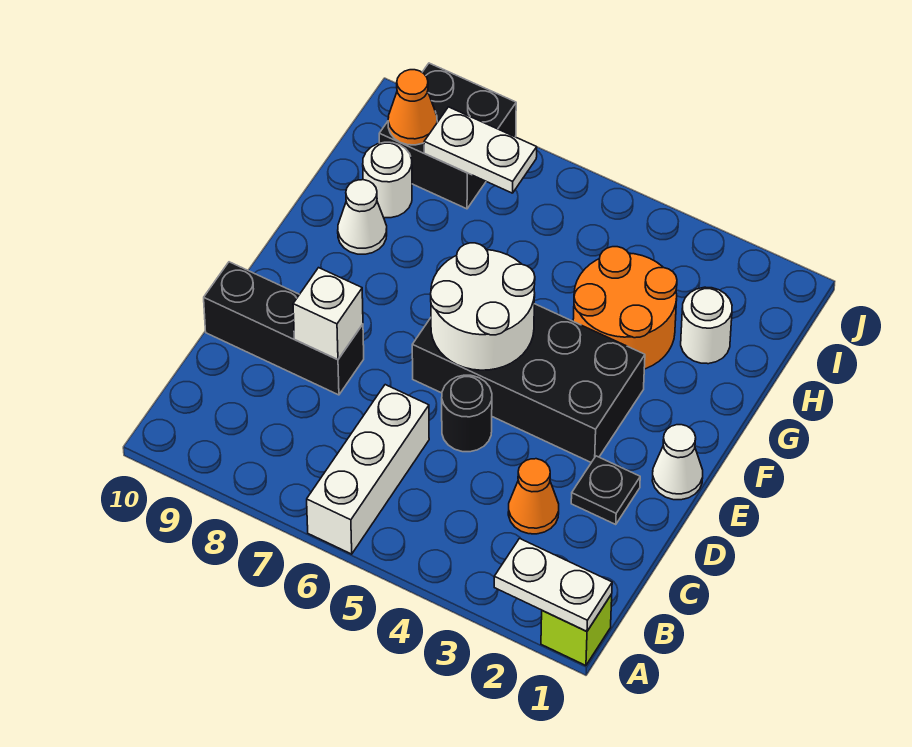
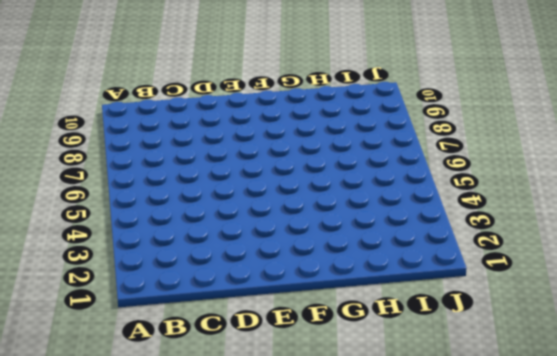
none -> lime brick A1 level 1
none -> white brick A6:C6 level 1
none -> orange cone C3 level 1

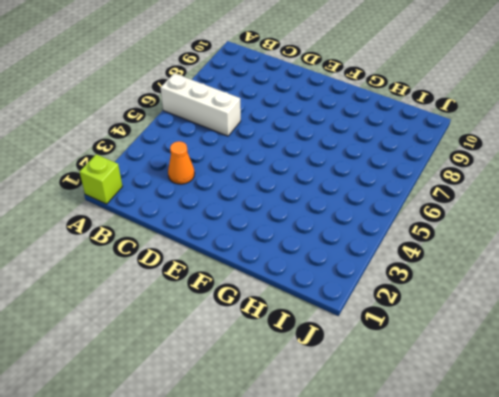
none -> black plate D2 level 1
none -> black round brick D5 level 1
none -> black brick D8:D10 level 1

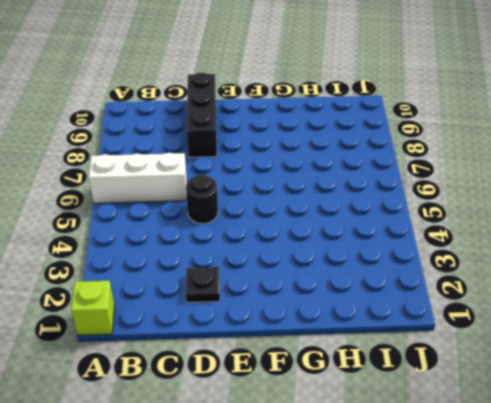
none -> orange cone C3 level 1
none -> white cone E1 level 1
none -> black brick E3:F6 level 1

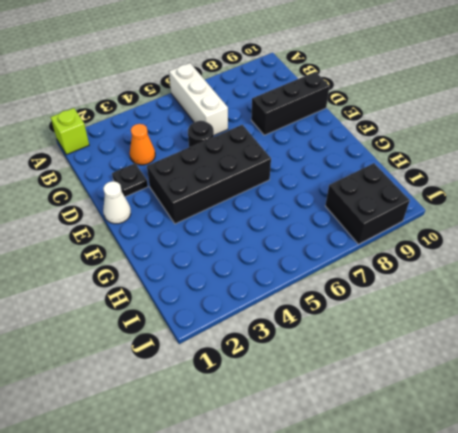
none -> orange round brick G3:H4 level 1
none -> white cone G9 level 1
none -> white round brick H2 level 1

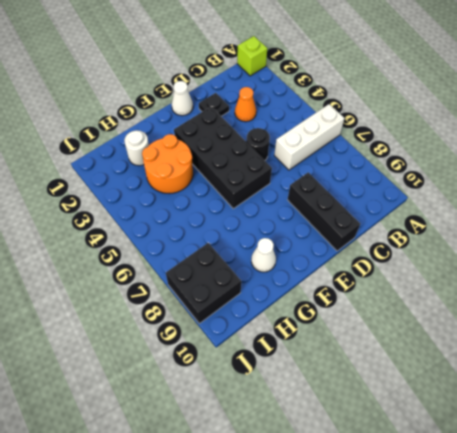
none -> white round brick H9 level 1
none -> white plate A1:A2 level 2
none -> white brick D8 level 2

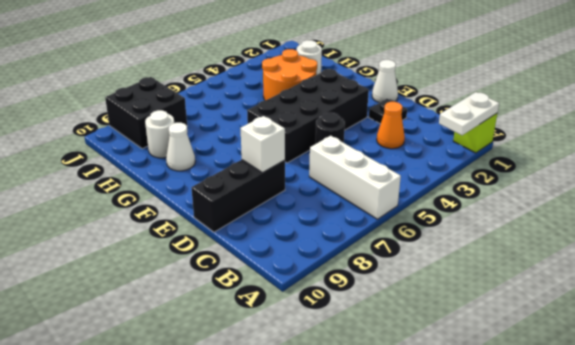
none -> white round brick E5:F6 level 2
none -> white plate I7:I8 level 2
none -> orange cone I9 level 2

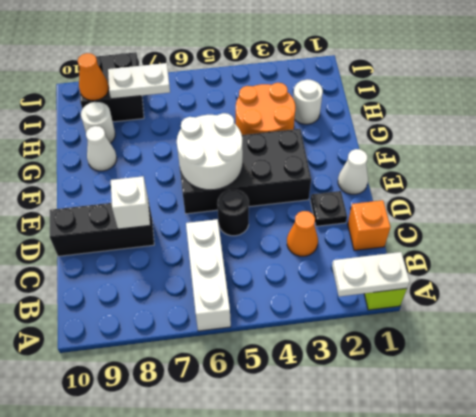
orange brick C1 level 1 -> none

